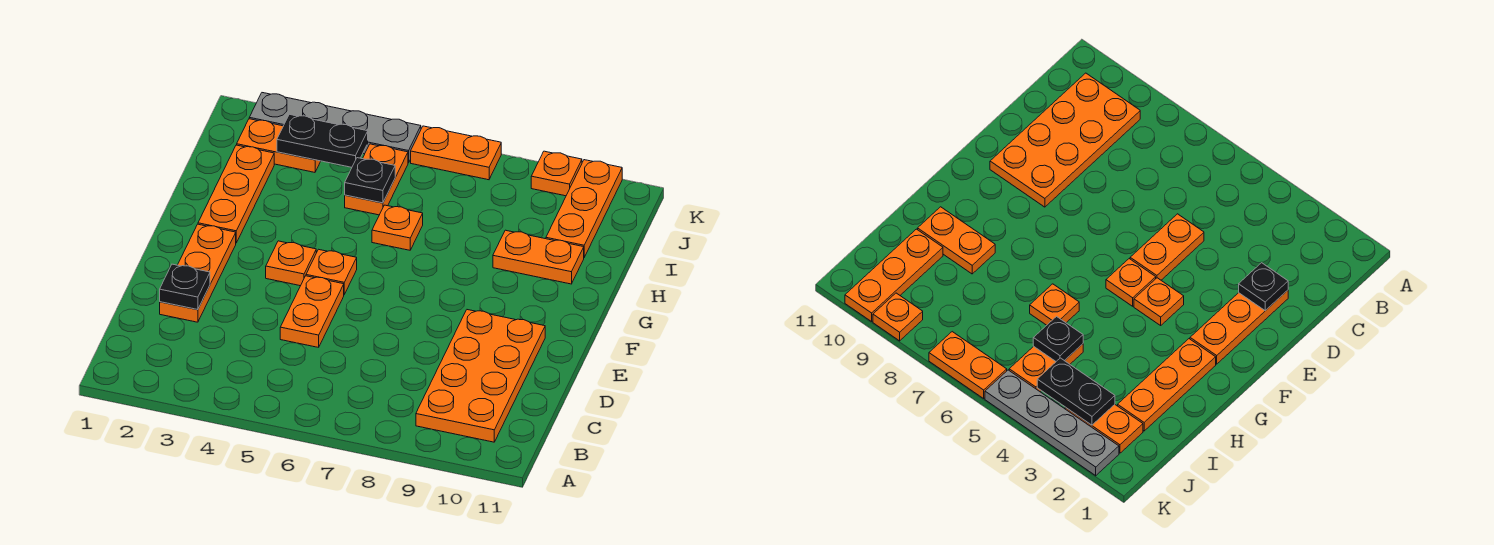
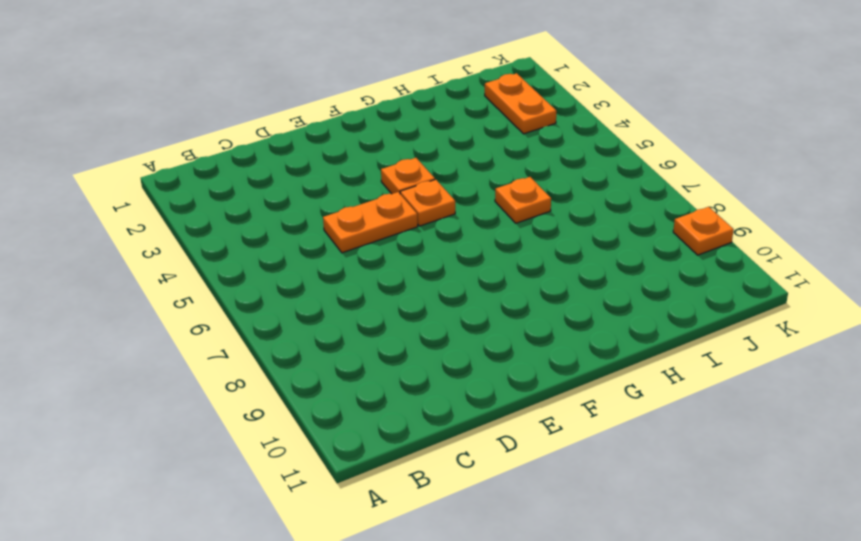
none -> orange plate B9:E10 level 1
none -> orange plate D2:F2 level 1
none -> orange plate G2:I2 level 1

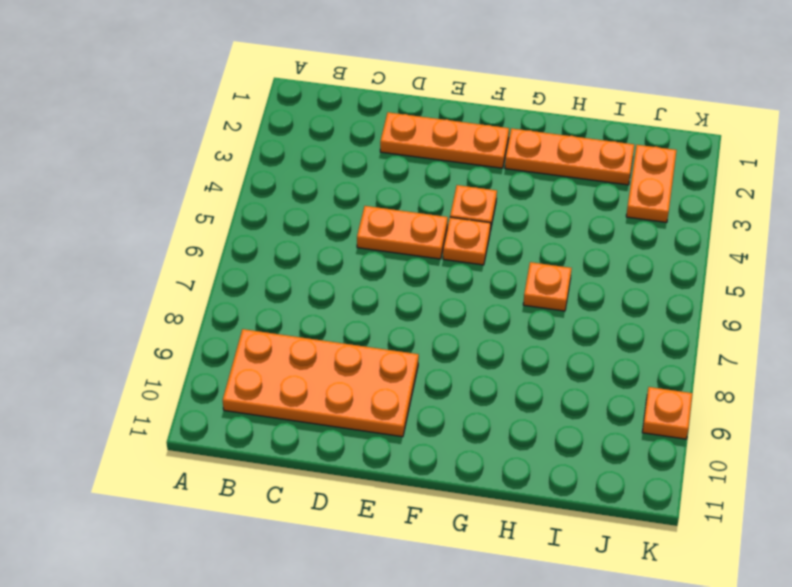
none -> orange plate H9:H10 level 1
none -> orange plate I5:J5 level 1
none -> orange plate I10:K10 level 1

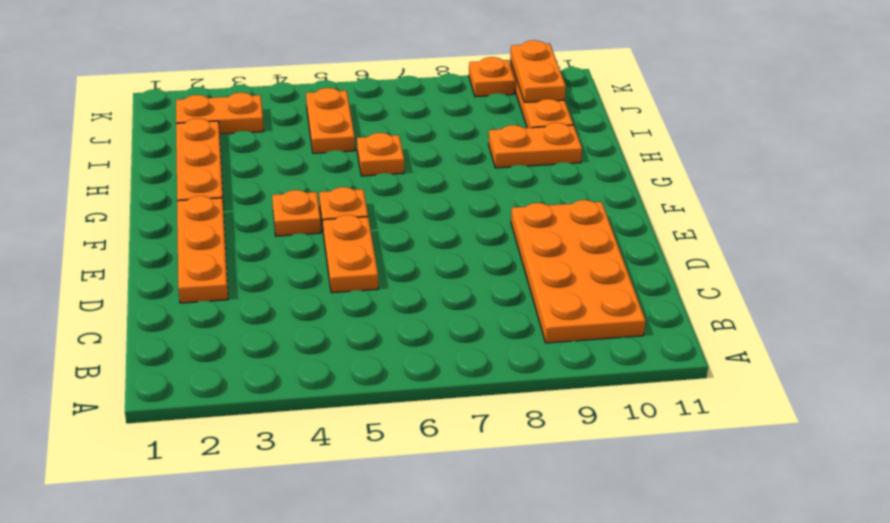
orange plate J10:K10 level 2 -> orange plate K6:K7 level 1
none -> grey plate K2:K5 level 1
none -> black plate D2 level 2
none -> black plate I5 level 2

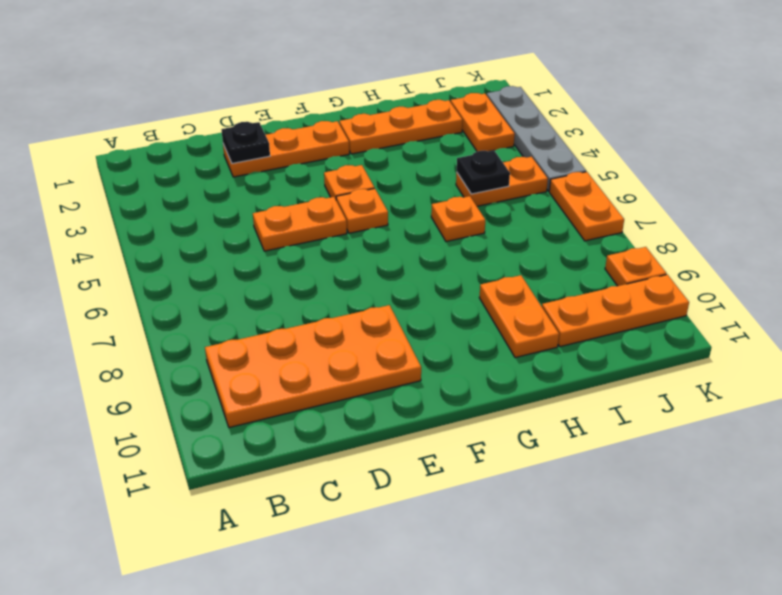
none -> black plate J3:J4 level 2

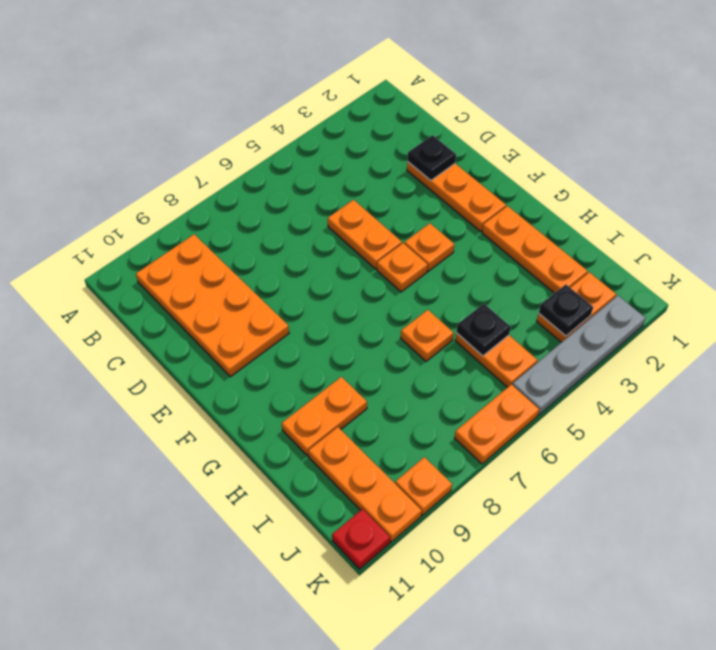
black plate J3 level 2 -> black plate J3:J4 level 2
red plate K11 level 1 -> none

